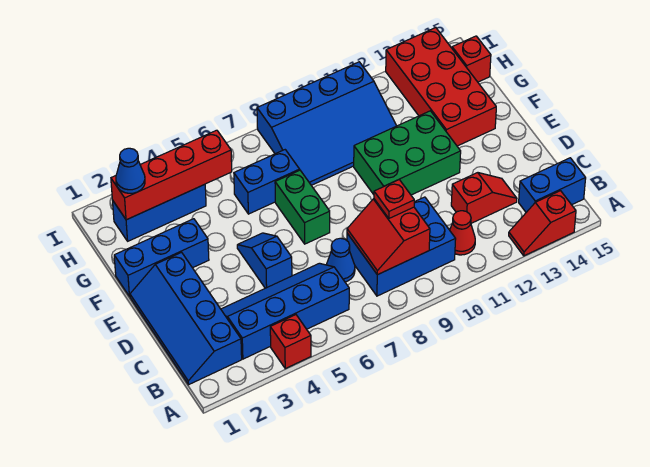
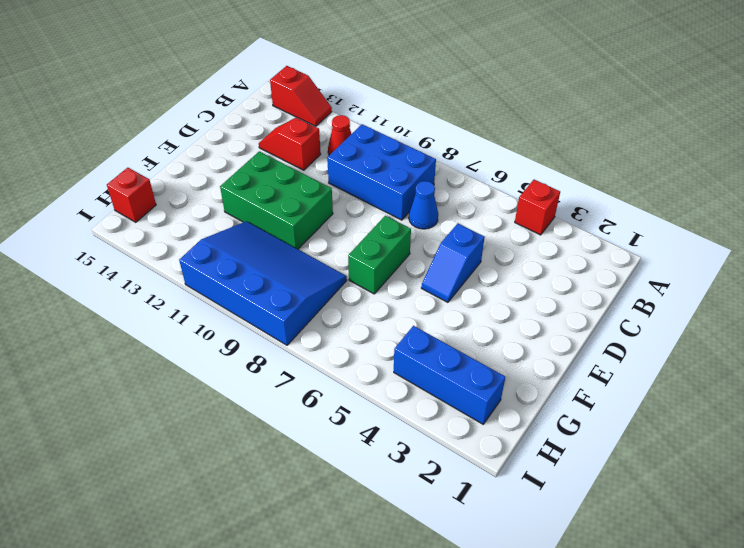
none -> blue slope B1:E2 level 1 top 2
none -> blue slope B3:C6 level 1 top B
none -> blue brick B14:B15 level 1

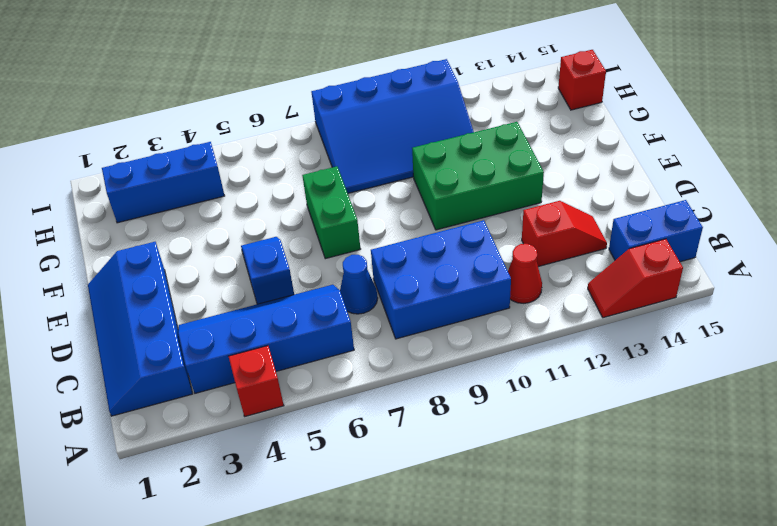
none -> blue brick F1:F3 level 1
none -> red brick F13:I14 level 1
none -> blue brick G6:G7 level 1

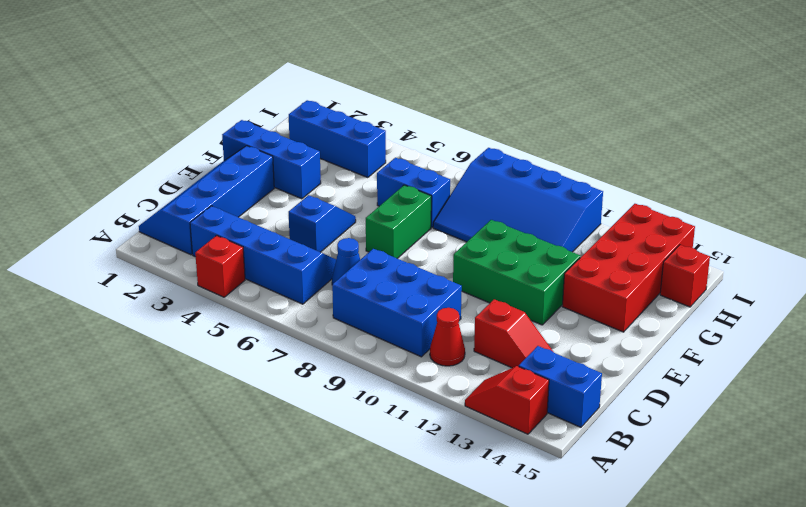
none -> red slope B8:C9 level 2 top 9
none -> red brick H2:H5 level 2
none -> red plate C9 level 3

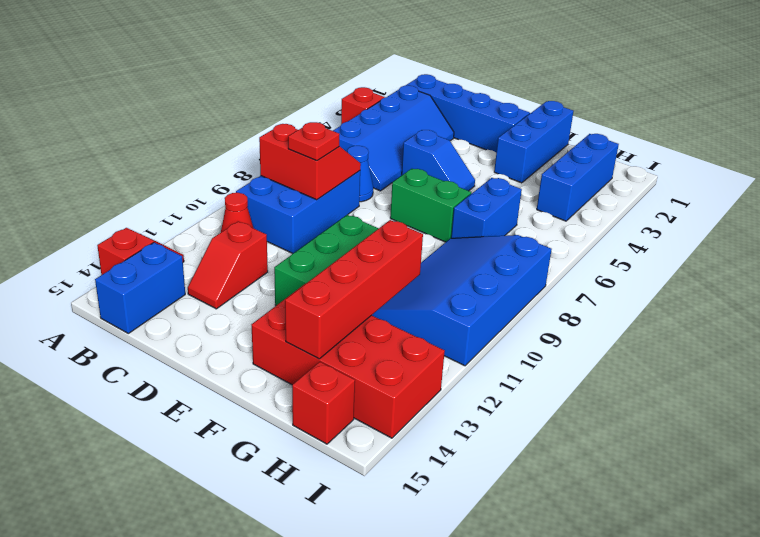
red brick G11:G14 level 2 -> red brick H2:H5 level 2
none -> blue cone H2 level 3

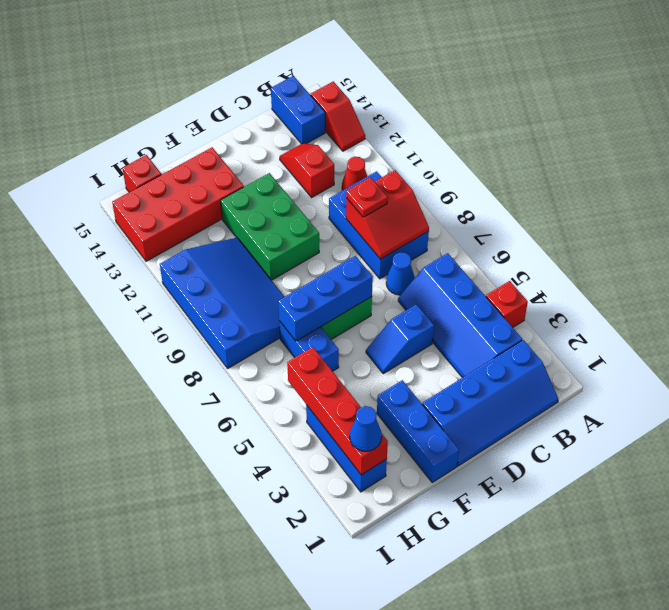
blue brick E7:G7 level 2 -> none

